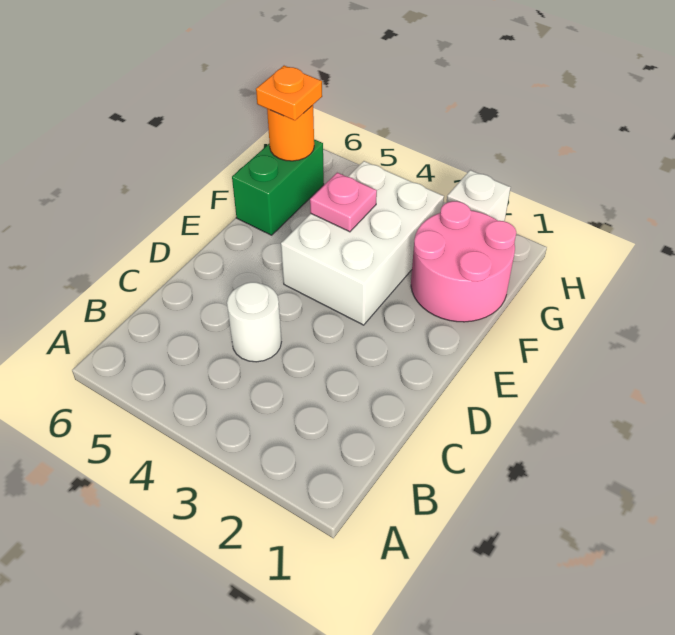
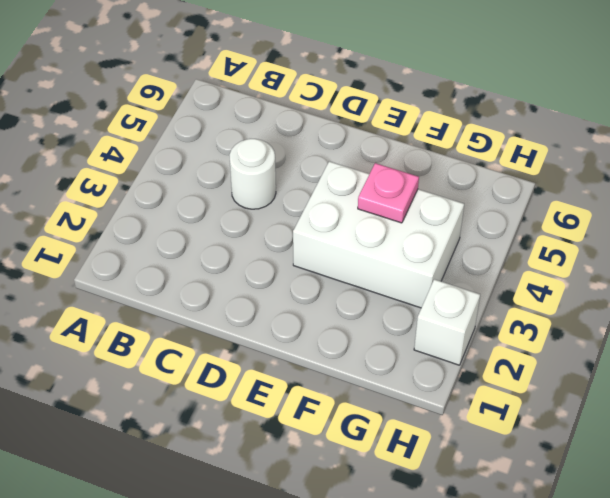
none -> pink round brick F1:G2 level 1
none -> green brick F6:G6 level 1

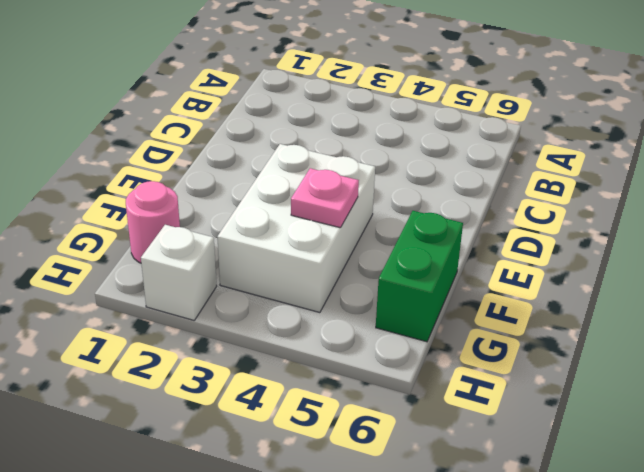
pink round brick G1 level 1 -> pink round brick F1:G2 level 1
none -> white round brick C4 level 1
none -> orange round brick G6 level 2

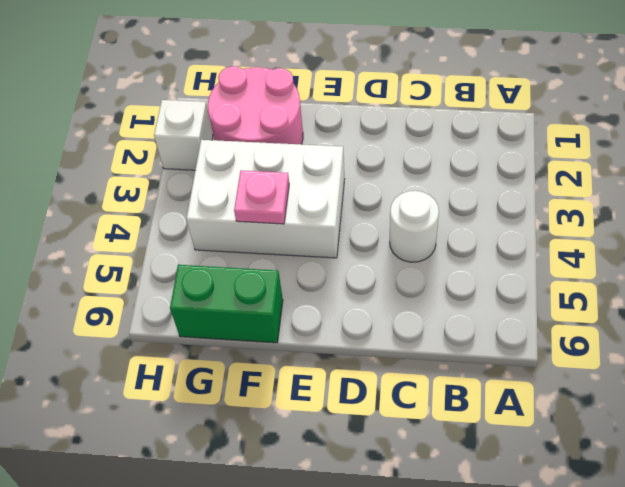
none -> orange round brick G6 level 2
none -> orange plate G6 level 3

